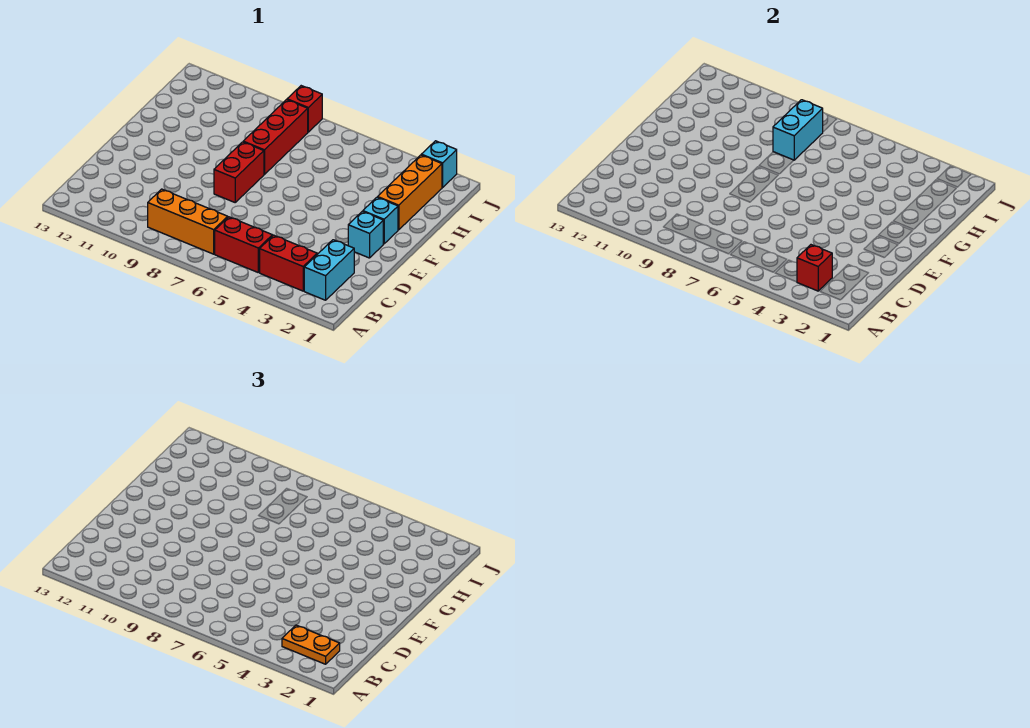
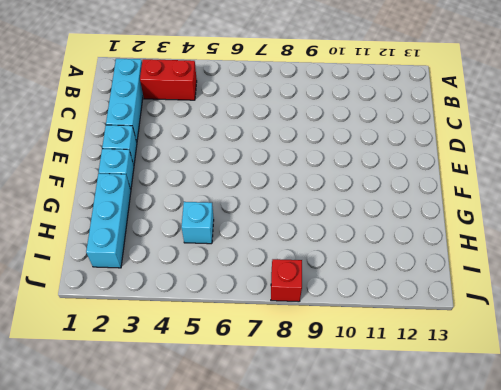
cyan brick B2:D2 level 1 -> cyan brick B2:C2 level 1
cyan brick G2:I2 level 1 -> orange brick G2:I2 level 1
cyan brick H5 level 1 -> cyan brick J2 level 1
none -> red brick B5:B6 level 1
none -> orange brick B7:B9 level 1
none -> red brick E8:F8 level 1

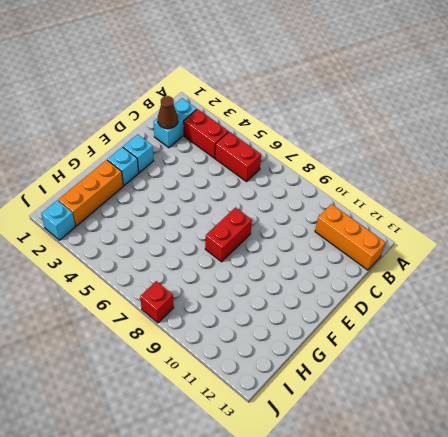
orange brick B11:B13 level 1 -> orange brick B7:B9 level 1
brown cone C2 level 2 -> none
none -> red brick G8:I8 level 1
none -> red brick B3 level 2
none -> cyan brick H8:I8 level 2

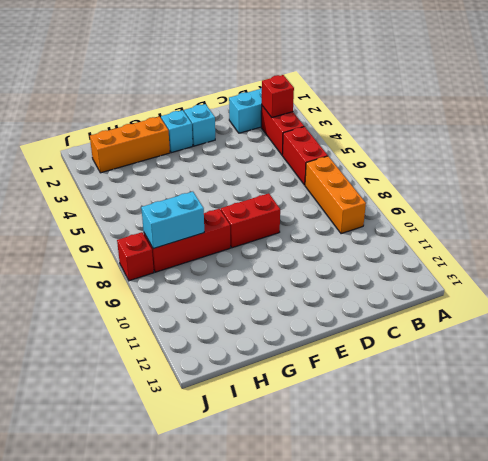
none -> cyan brick J2 level 1
none -> orange plate B2:B3 level 3

